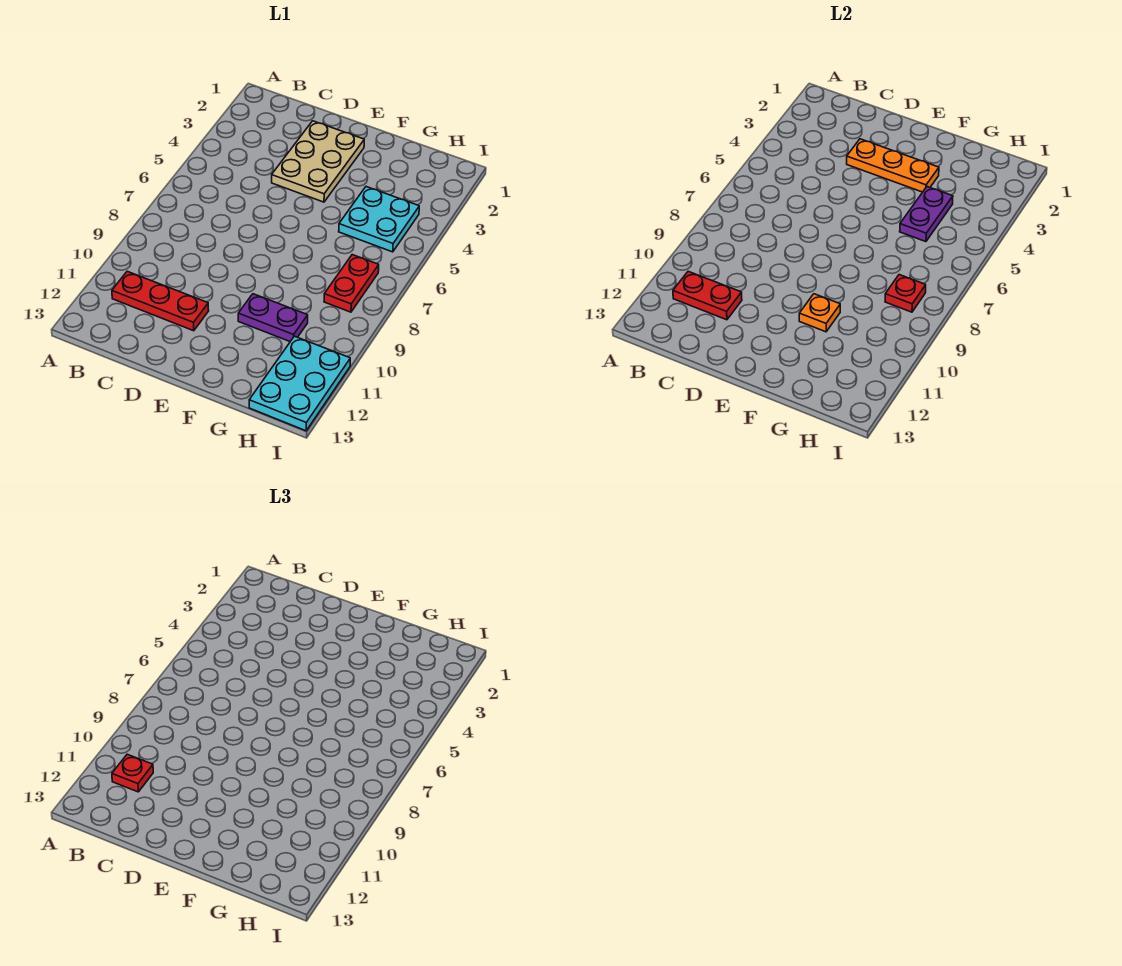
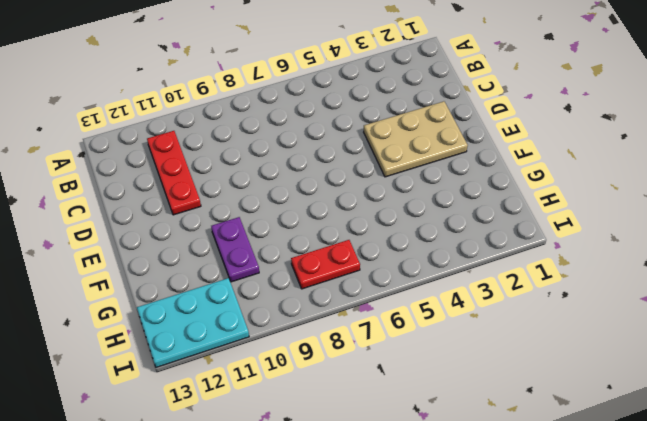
none -> cyan plate G4:H5 level 1
none -> red plate B11:C11 level 2
none -> orange plate D3:F3 level 2

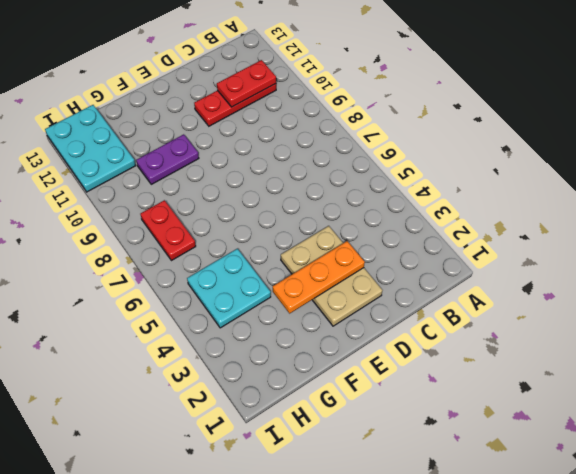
none -> orange plate F10 level 2
none -> purple plate G4:G5 level 2
none -> red plate H8 level 2

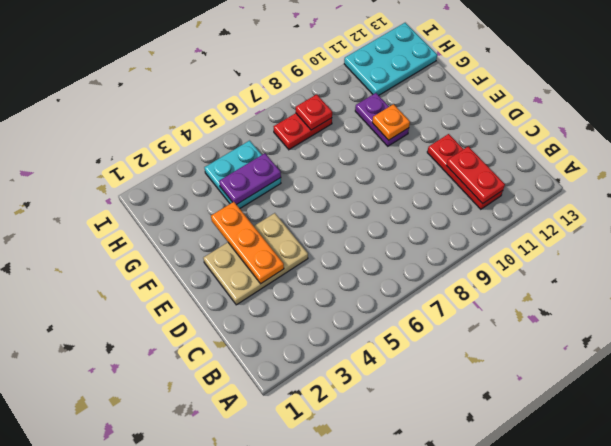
none -> red plate B11 level 3

